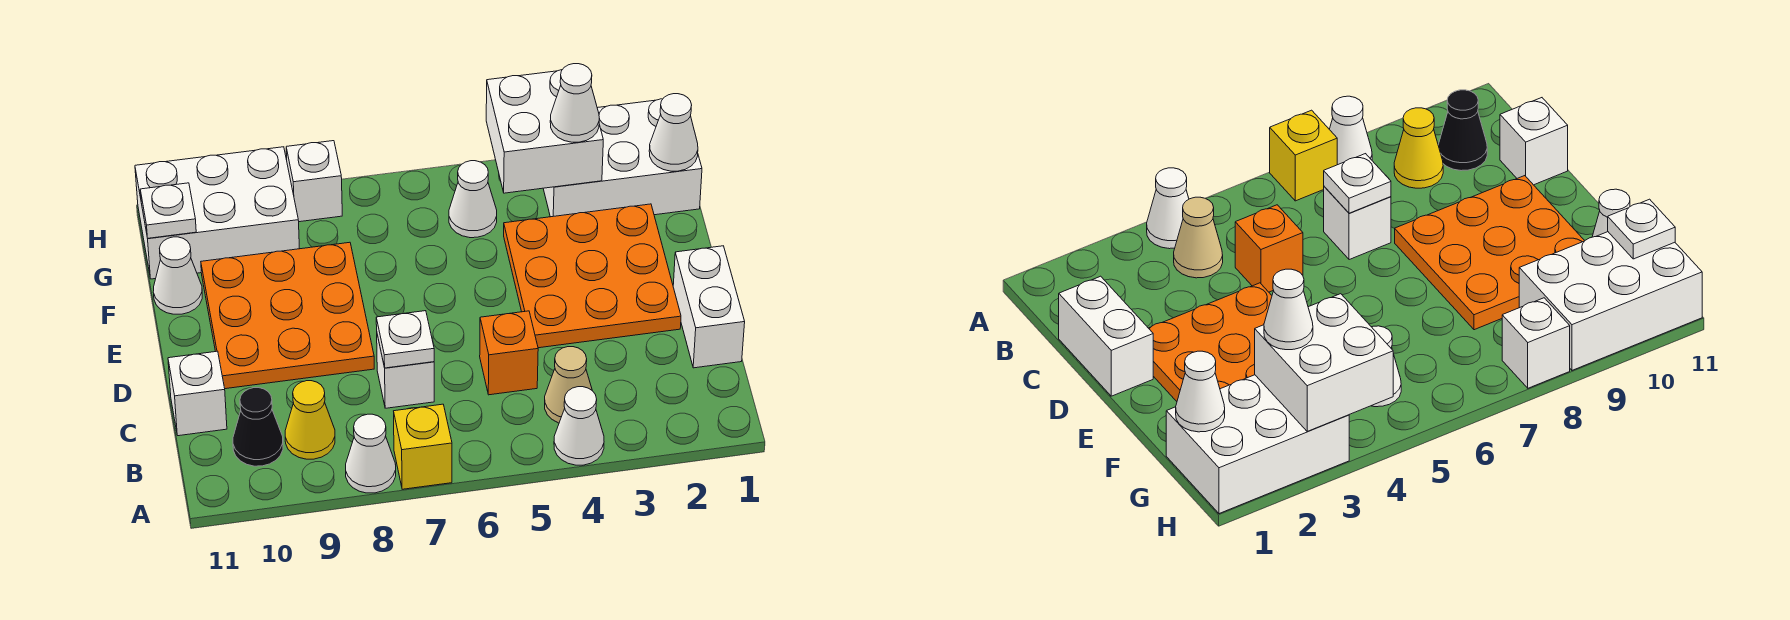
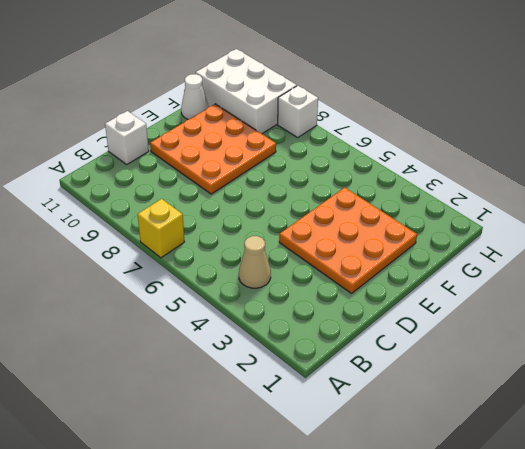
none -> white cone A4 level 1
none -> white cone A8 level 1
none -> yellow cone B9 level 1

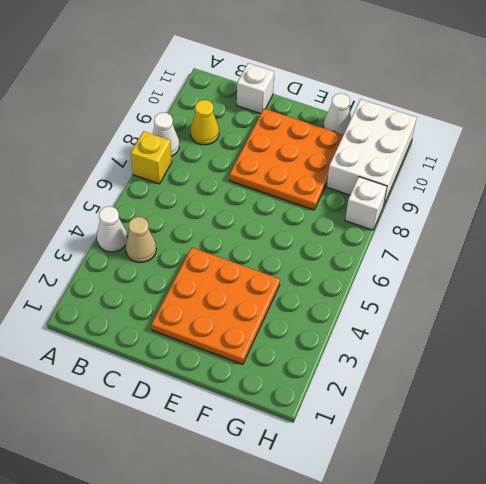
none -> black cone B10 level 1
none -> white brick C1:D1 level 1
none -> orange brick C5 level 1

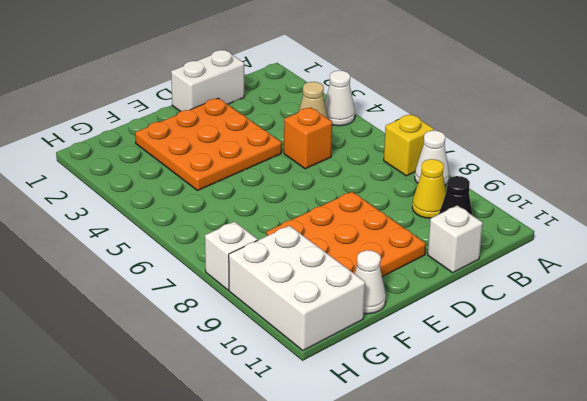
none -> white brick C7 level 1
none -> white brick G1:H3 level 1
none -> white cone G5 level 1

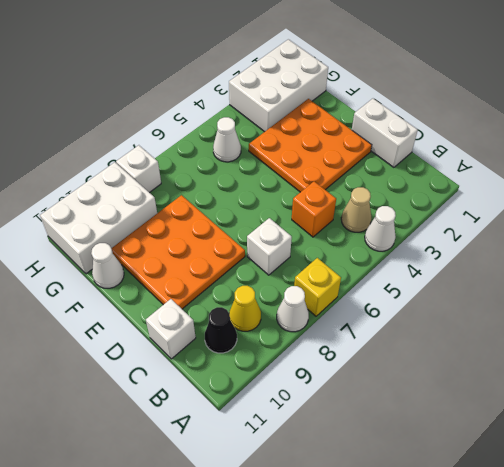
none -> white plate C7 level 2
none -> white cone G1 level 2
none -> white brick G3:H4 level 2

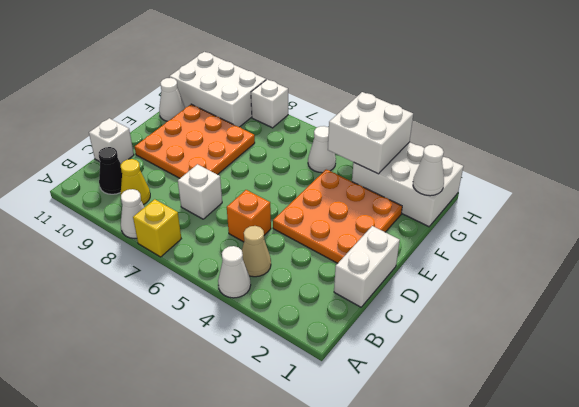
none -> white plate C7 level 2
none -> white plate G11 level 2
none -> white cone G3 level 3

